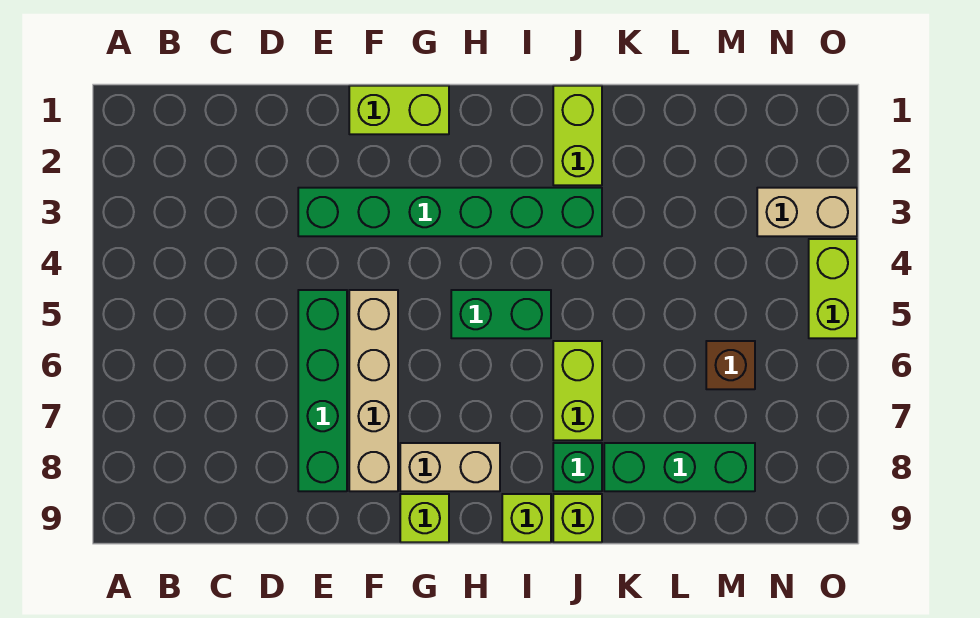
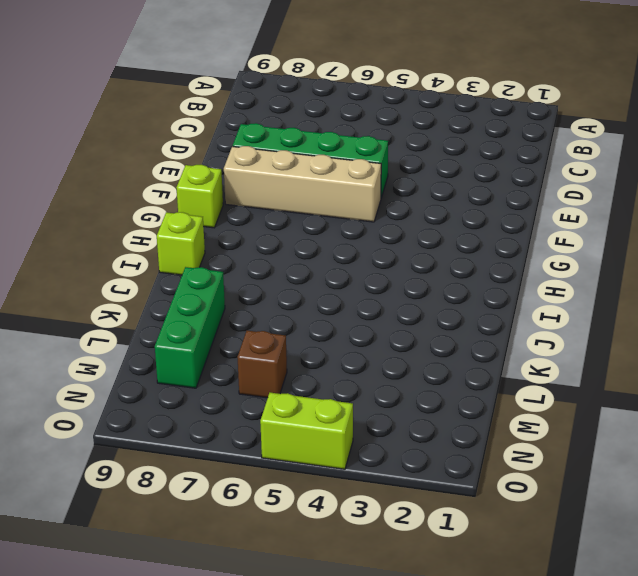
none -> green brick E3:J3 level 1
none -> lime brick F1:G1 level 1
none -> tan brick G8:H8 level 1

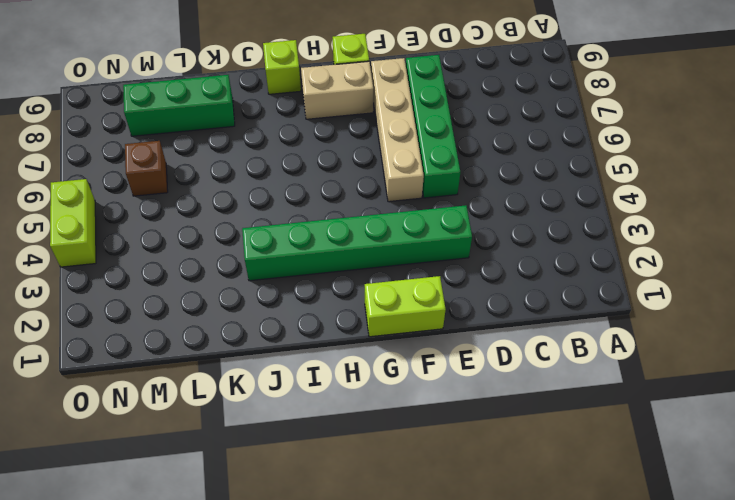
none -> green brick H5:I5 level 1
none -> lime brick J1:J2 level 1
none -> lime brick J6:J7 level 1

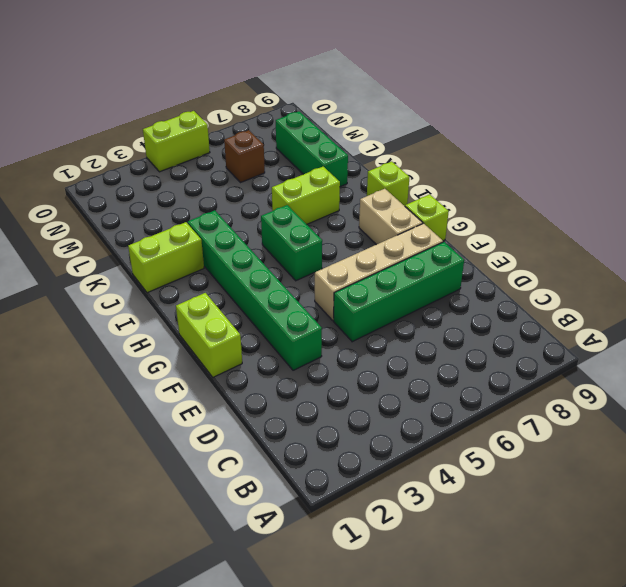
none -> green brick J8 level 1
none -> lime brick J9 level 1
none -> tan brick N3:O3 level 1

